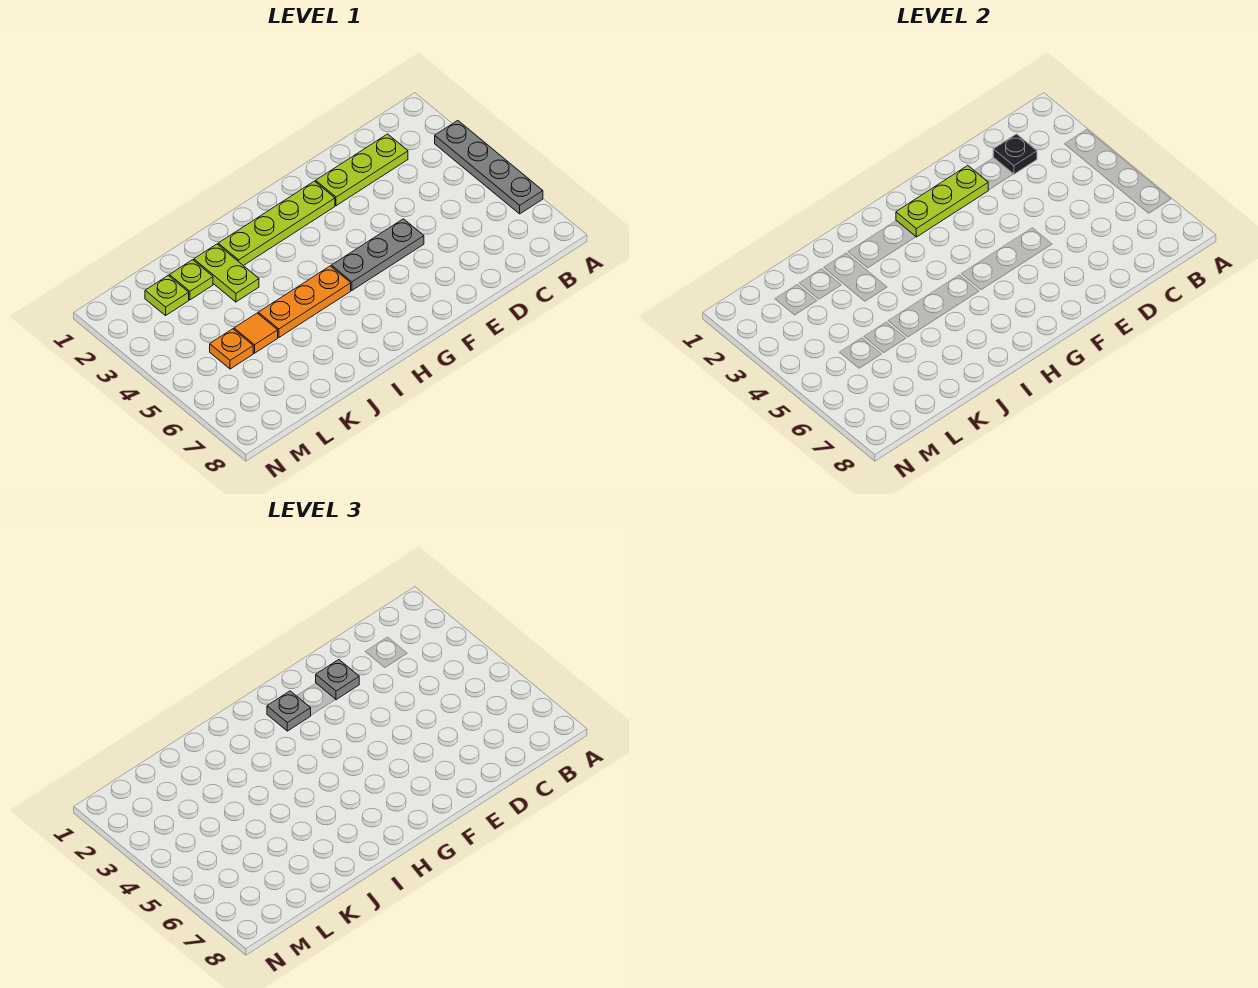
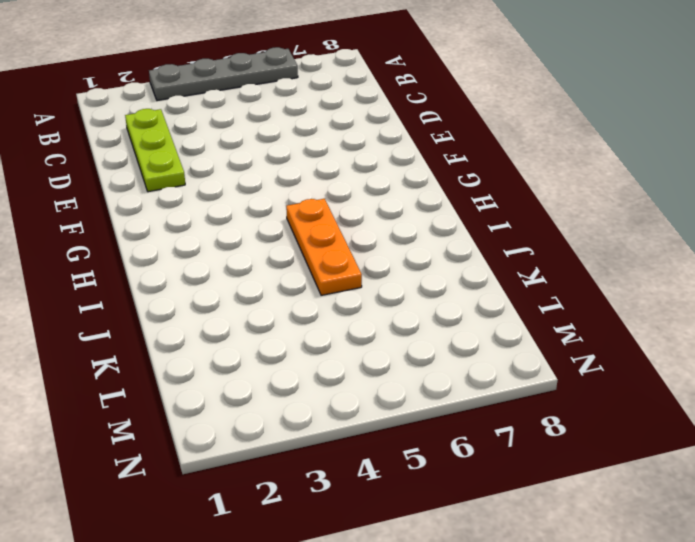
none -> grey plate E5:G5 level 1
none -> lime plate F2:I2 level 1
none -> lime plate J2:J3 level 1

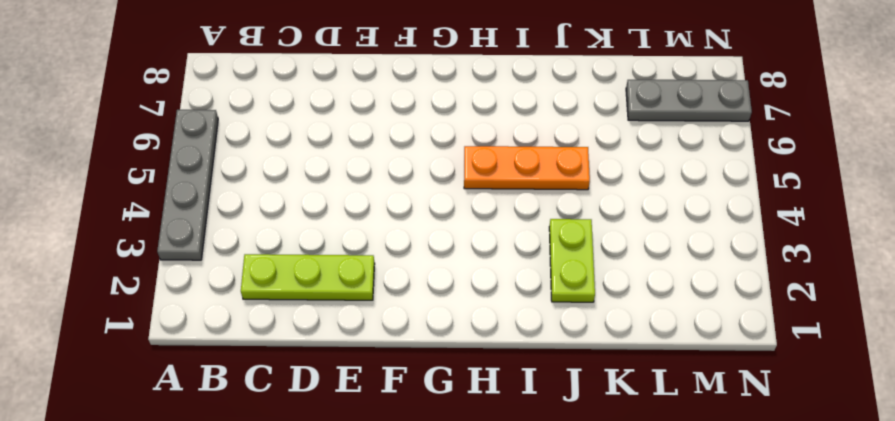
grey plate L7:N7 level 1 -> grey plate E5:G5 level 1
none -> lime plate F2:I2 level 1
none -> lime plate K2 level 1
none -> orange tile K5 level 1

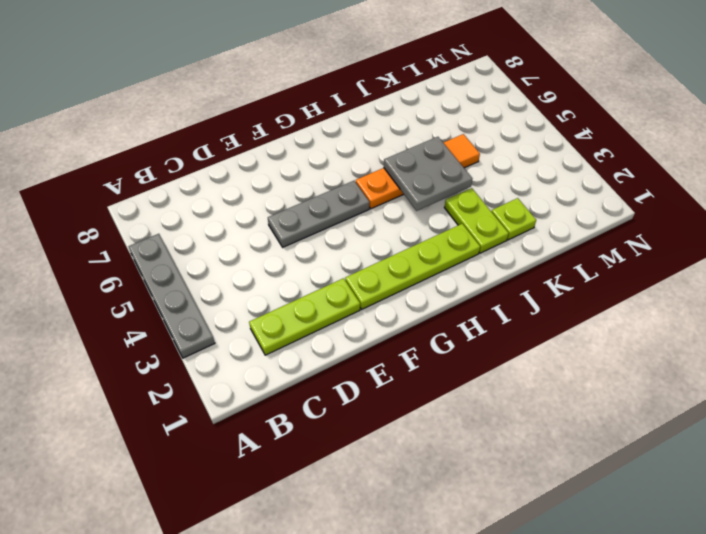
grey plate I4:J5 level 2 -> none
none -> lime plate L2 level 1
none -> orange plate L5 level 1
none -> black plate C2 level 2

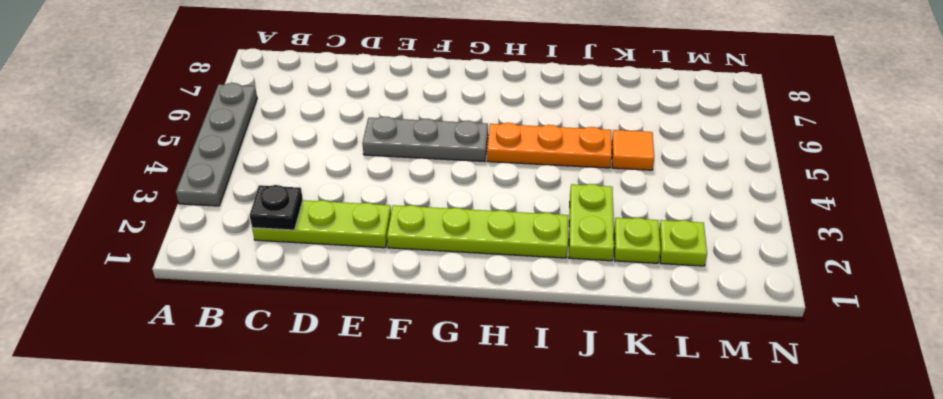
none -> orange plate L5 level 1
none -> lime plate E2:G2 level 2
none -> grey plate E2 level 3

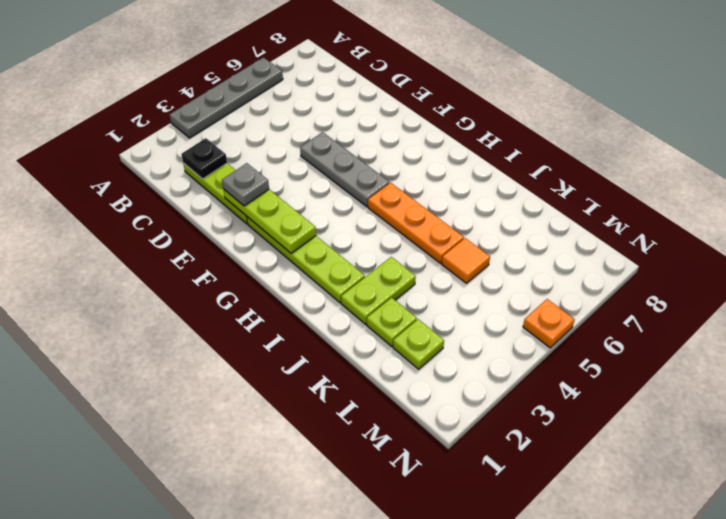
orange plate N5 level 1 -> orange plate L5 level 1
none -> grey plate G2 level 3

